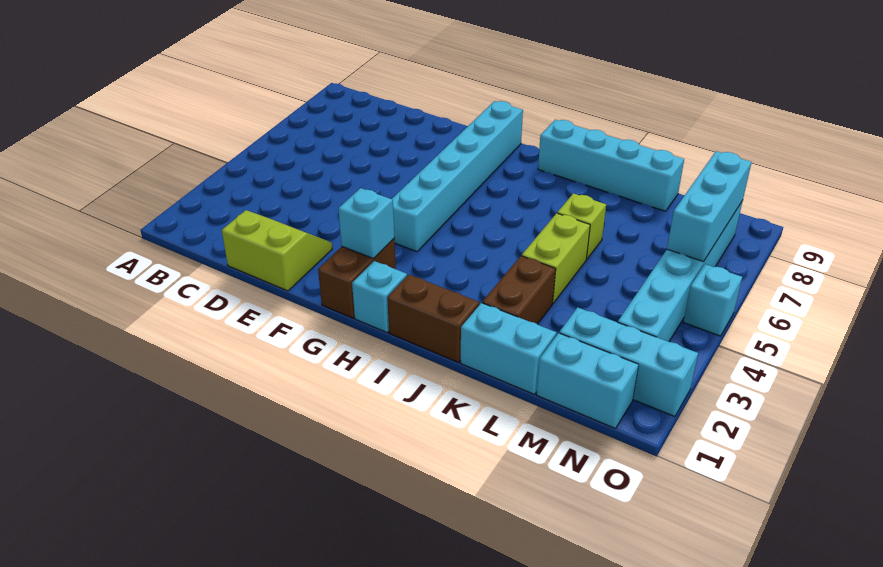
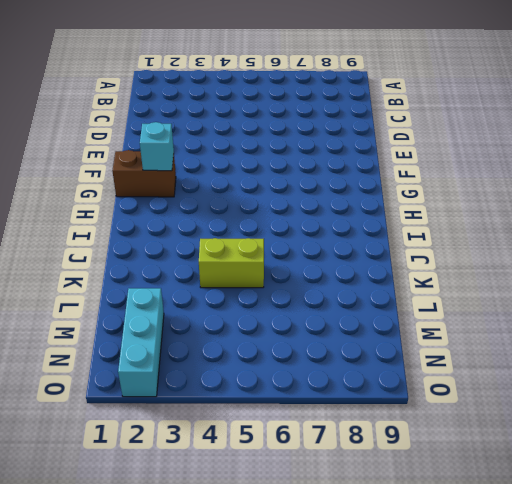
none -> lime slope D1:E2 level 1 top 1
none -> cyan brick G4:G9 level 1
none -> cyan brick H1 level 1

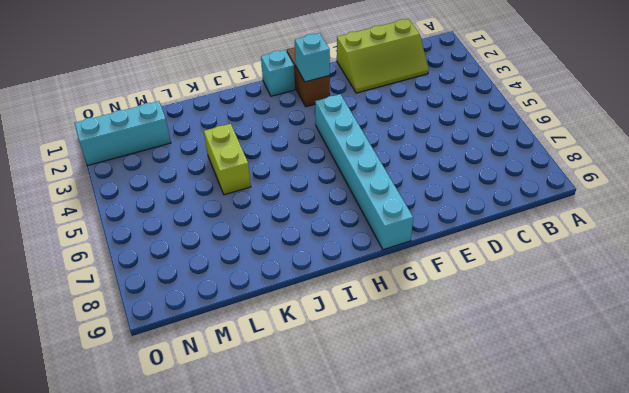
lime slope C1:E2 level 1 top 1 -> lime slope D1:E2 level 1 top 1
none -> brown brick I1:J1 level 1
none -> cyan brick I9:L9 level 1
none -> cyan brick K1:L1 level 1

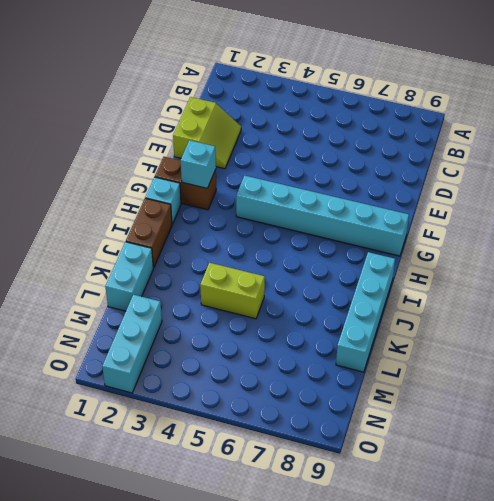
none -> brown brick K2:K3 level 1
none -> lime brick K6 level 1
none -> cyan brick M1:N1 level 1

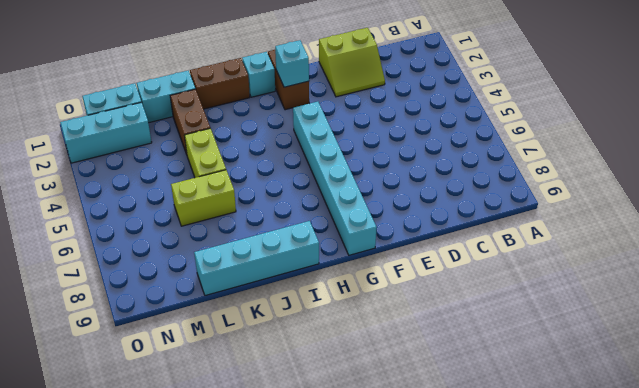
lime brick K6:L6 level 1 -> lime brick K6 level 1
none -> cyan brick N3:N8 level 1
none -> cyan brick O5 level 1
none -> cyan brick N6:N8 level 2

